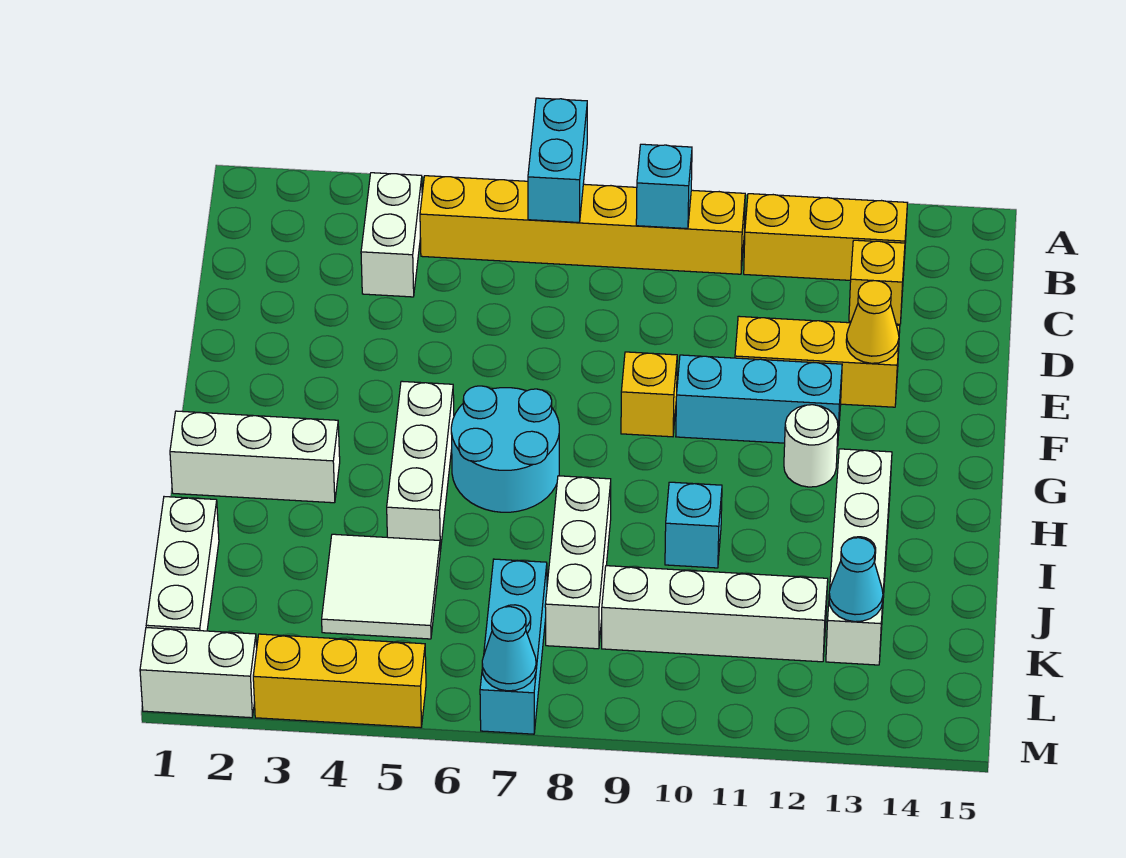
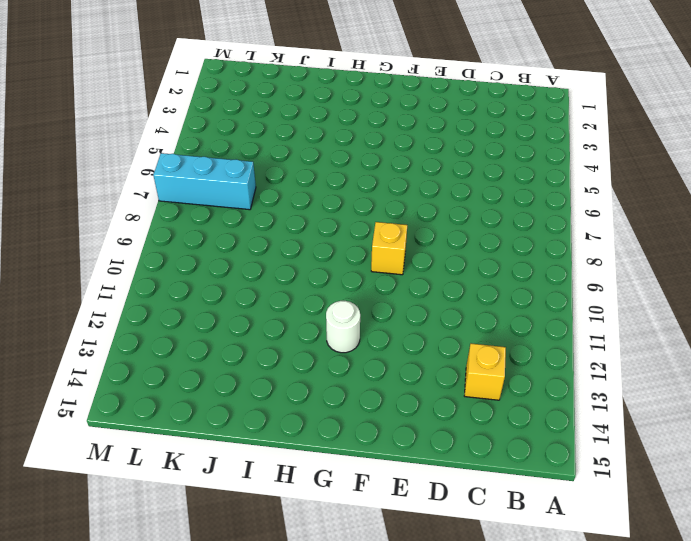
none -> white brick B4:C4 level 1
none -> yellow brick B5:B10 level 1
none -> yellow brick B11:B13 level 1

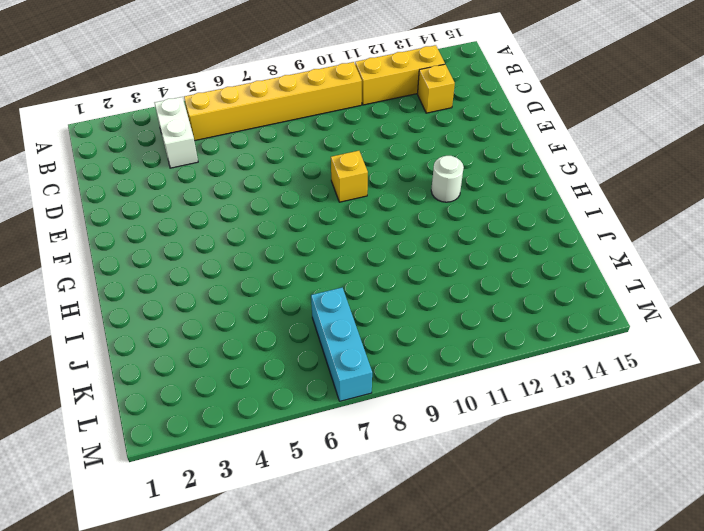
none -> yellow brick E11:E13 level 1
none -> cyan brick F10:F12 level 1
none -> white brick G5:I5 level 1

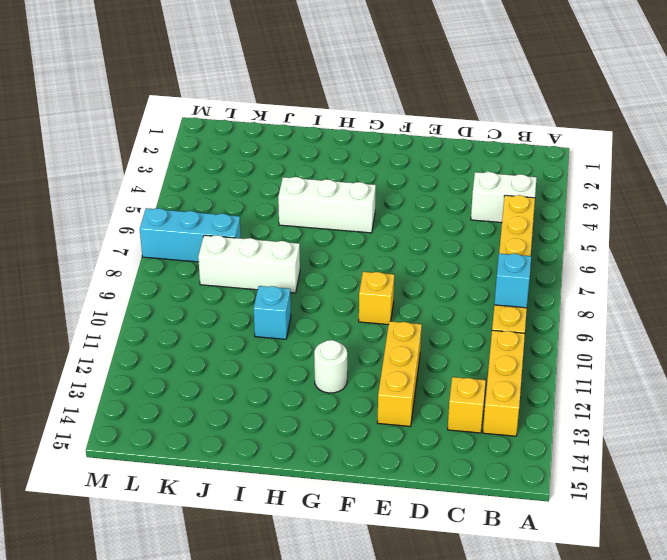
none -> cyan brick F10:F12 level 1
none -> cyan round brick G6:H7 level 1
none -> white brick H1:H3 level 1

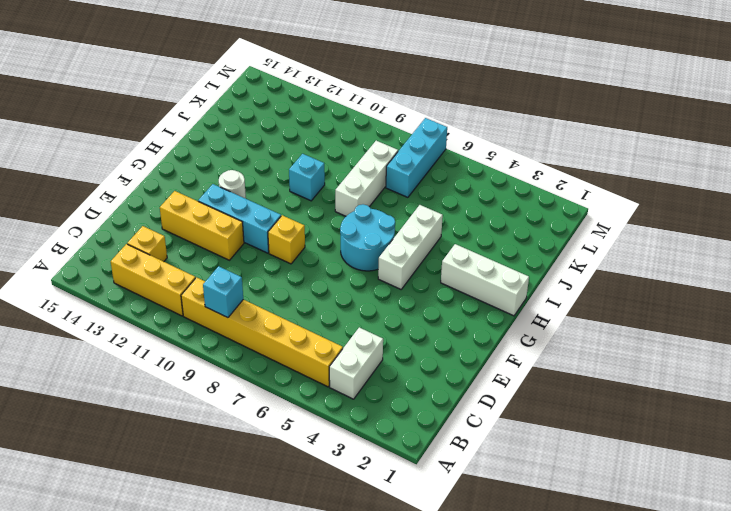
none -> white brick H13:K13 level 1
none -> white brick J1:L1 level 1
none -> white tile J4:K5 level 1

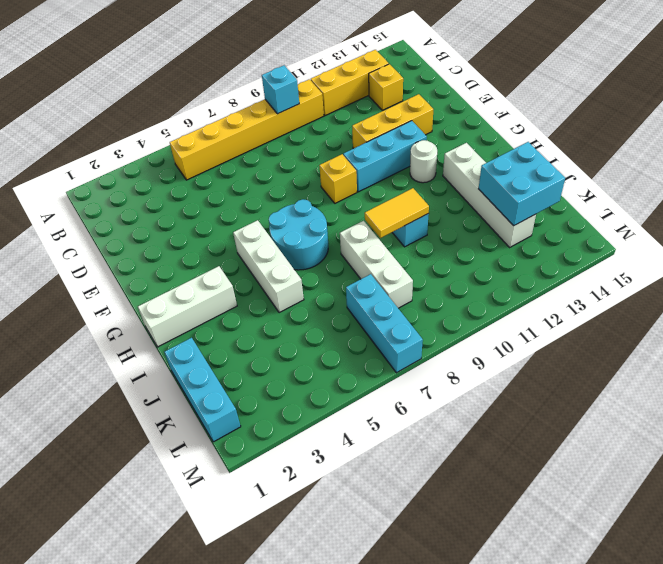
yellow tile I9:I10 level 2 -> none
cyan brick J1:L1 level 1 -> white brick J1:L1 level 1
cyan brick J13:K14 level 2 -> cyan cone K13 level 2
none -> white brick B4:C4 level 1
none -> white tile J4:K5 level 1
none -> white brick K9:K12 level 1

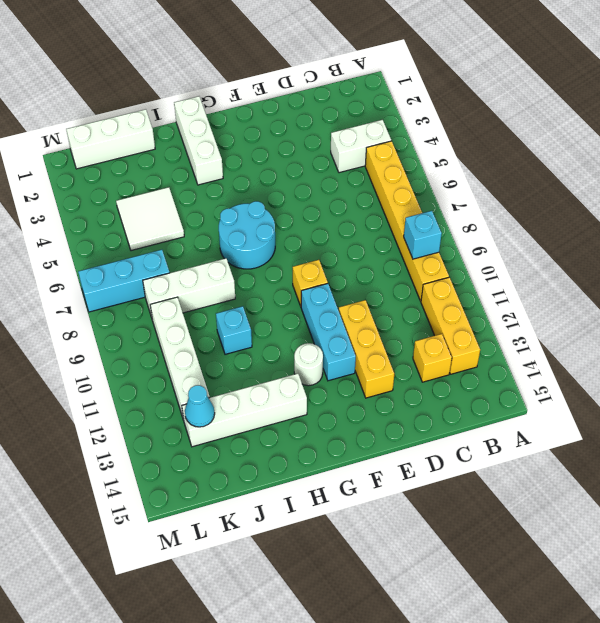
none -> white brick G5:I5 level 1
none -> white brick M1:M2 level 1
none -> yellow brick M3:M5 level 1

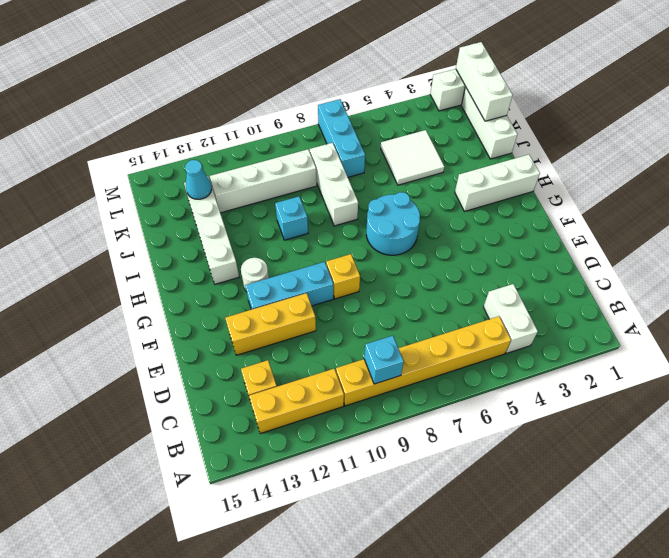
white brick K1:M1 level 2 -> white brick G5:I5 level 1
none -> yellow brick M3:M5 level 1
none -> cyan brick A7:B7 level 2
none -> yellow cone E13 level 2

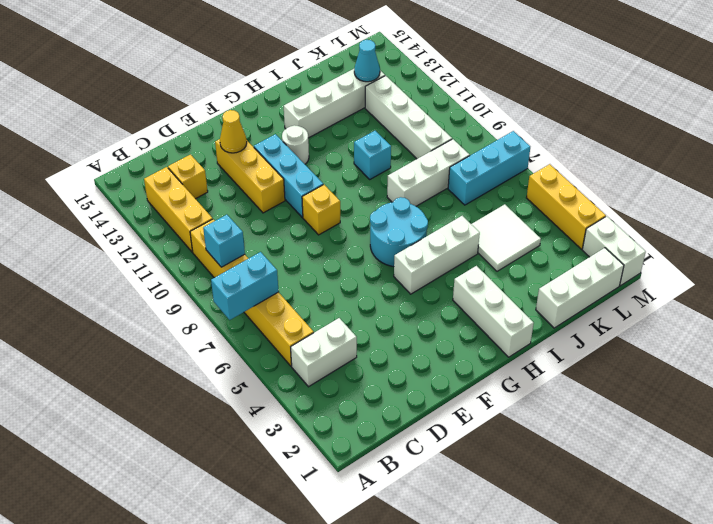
none -> cyan cone M7 level 2

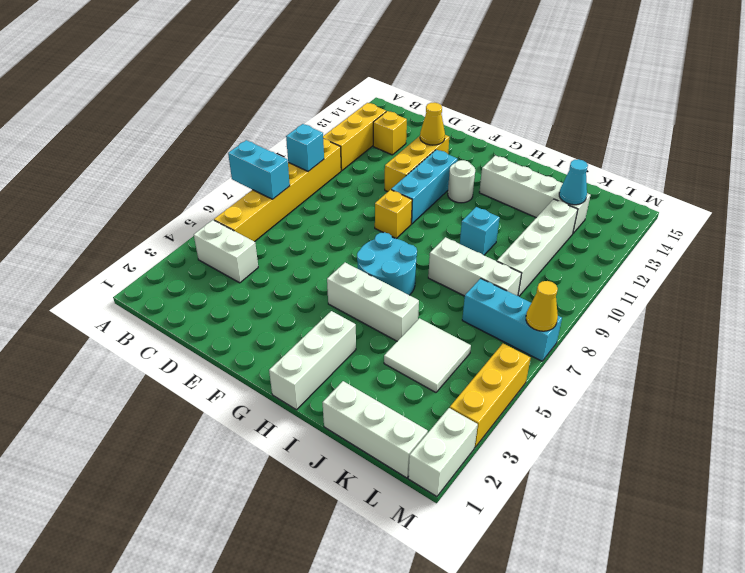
yellow cone M7 level 2 -> cyan cone M7 level 2

